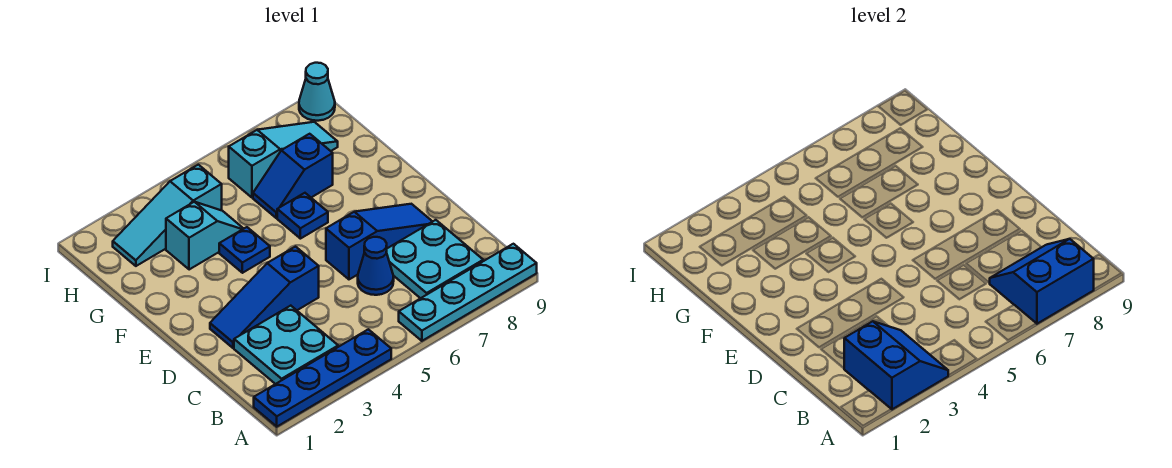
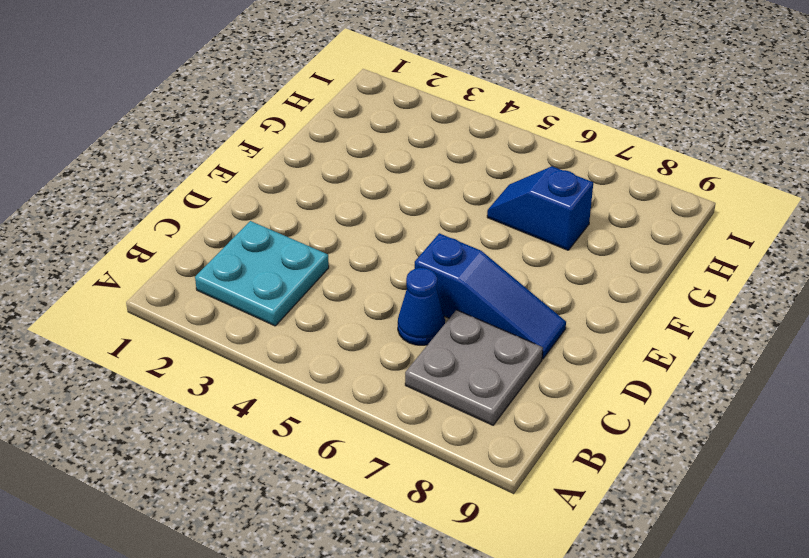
grey plate B7:C8 level 1 -> cyan plate B7:C8 level 1
none -> blue plate A1:A4 level 1
none -> cyan plate A6:A9 level 1
none -> blue slope D2:D4 level 1 top 4

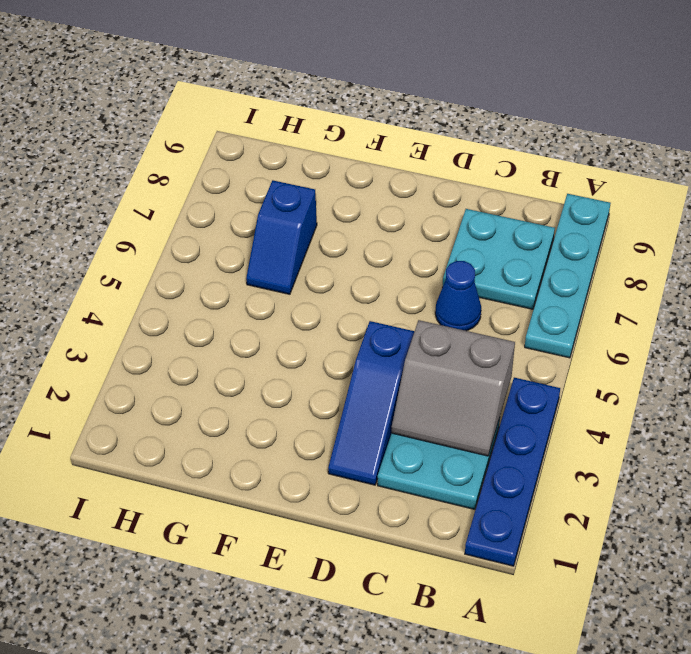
grey slope B3:C4 level 2 top 4 -> blue slope A2:B3 level 2 top 2
none -> blue slope D6:D8 level 1 top 6
none -> blue plate F4 level 1
none -> blue plate F6 level 1

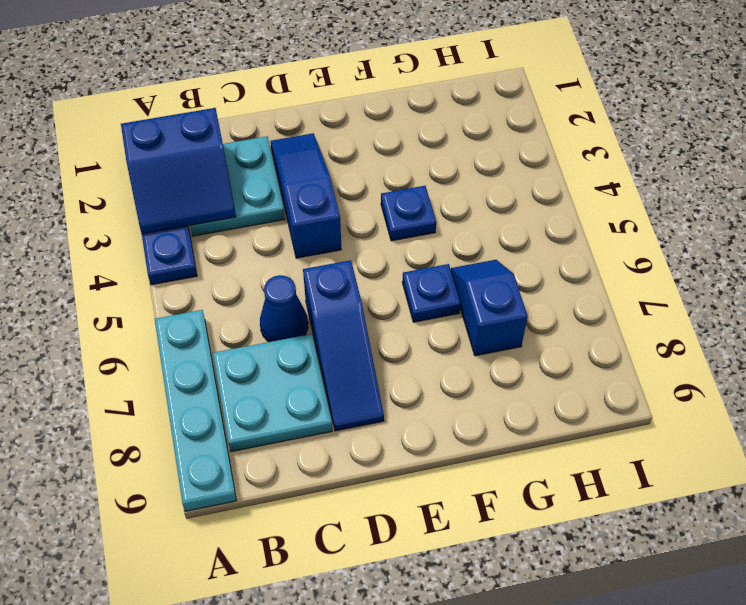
none -> cyan slope G3:G4 level 1 top 3
none -> cyan slope H2:H4 level 1 top 4
none -> cyan slope H6:H8 level 1 top 6

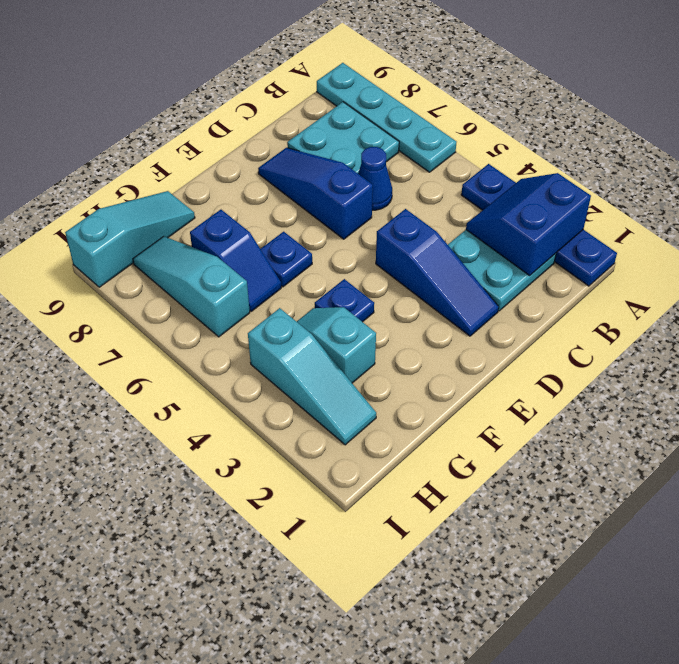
cyan slope G9:I9 level 1 top I -> cyan cone I9 level 1
none -> blue slope A7:B8 level 2 top A

